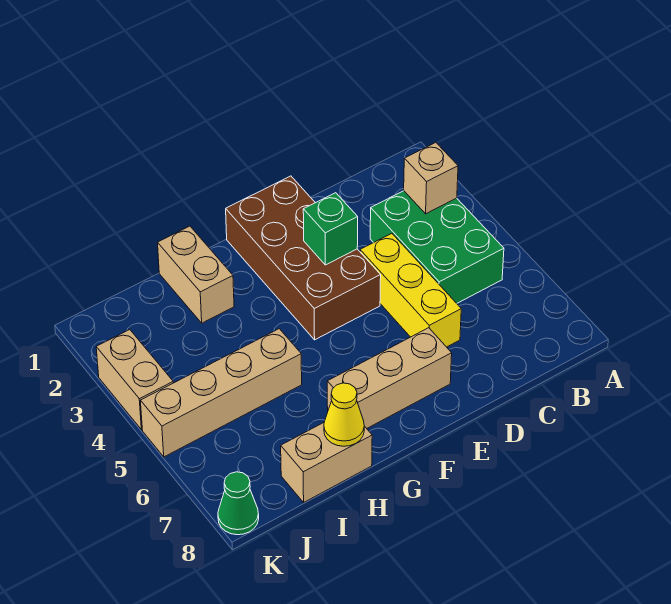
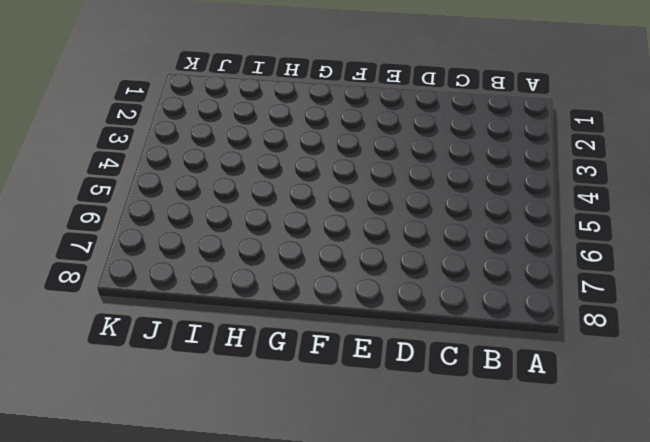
none -> green brick B3:C5 level 1
none -> yellow brick D4:D6 level 1
none -> brown brick E1:F4 level 1

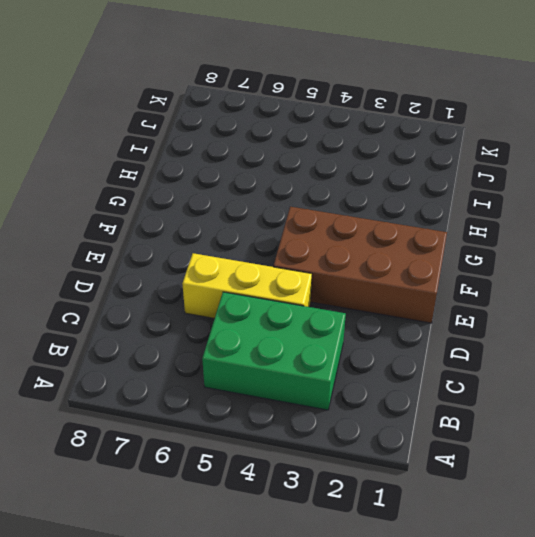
none -> tan brick E7:G7 level 1
none -> tan brick H1:H2 level 1
none -> tan brick H5:K5 level 1

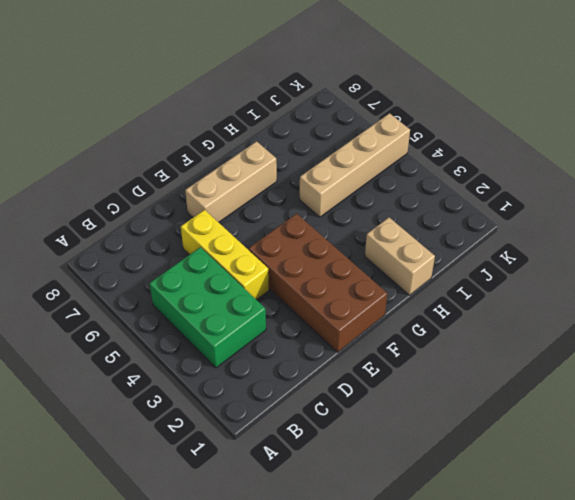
none -> tan brick H8:I8 level 1
none -> tan brick K3:K4 level 1
none -> green cone K8 level 1

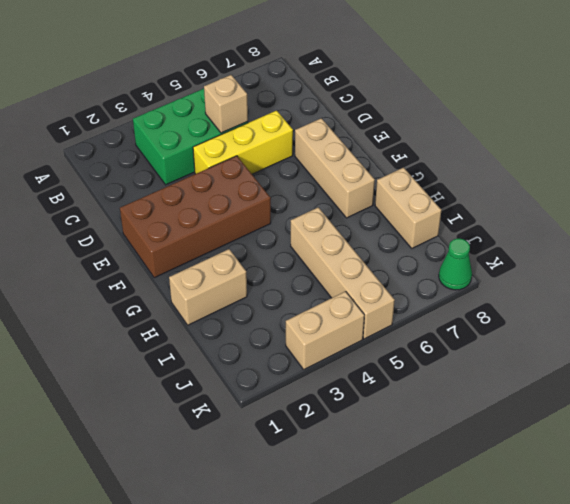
tan brick C5 level 2 -> tan brick B3 level 2
none -> green brick E3 level 2
none -> yellow cone H8 level 2

